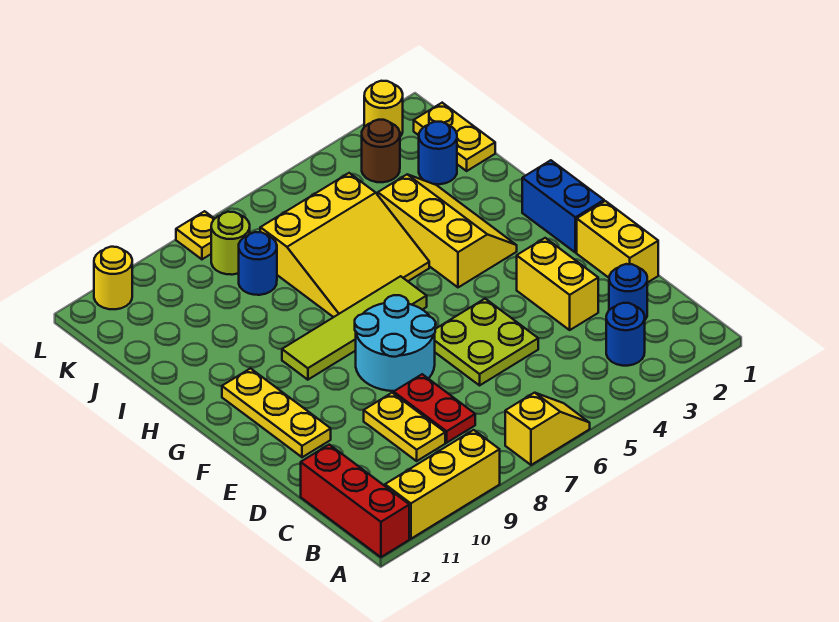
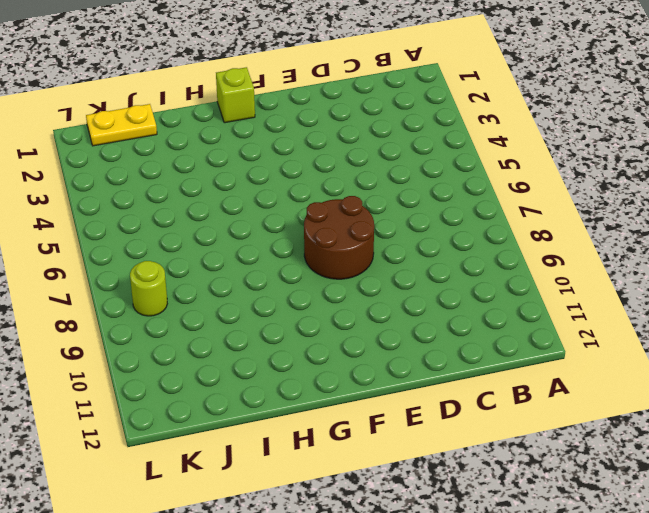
brown round brick E7:F8 level 1 -> cyan round brick E7:F8 level 1
lime brick G1 level 1 -> blue brick F1:G1 level 1
none -> yellow slope A6:A7 level 1 top 7
none -> yellow brick A9:A11 level 1
none -> red brick A12:C12 level 1

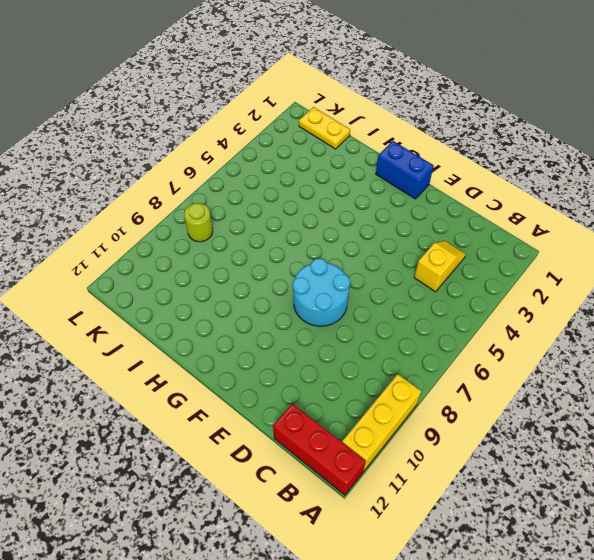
yellow slope C3:C4 level 1 top 4 -> yellow slope A6:A7 level 1 top 7
none -> blue round brick B3 level 1
none -> blue round brick C2 level 1
none -> red plate C8:D8 level 1

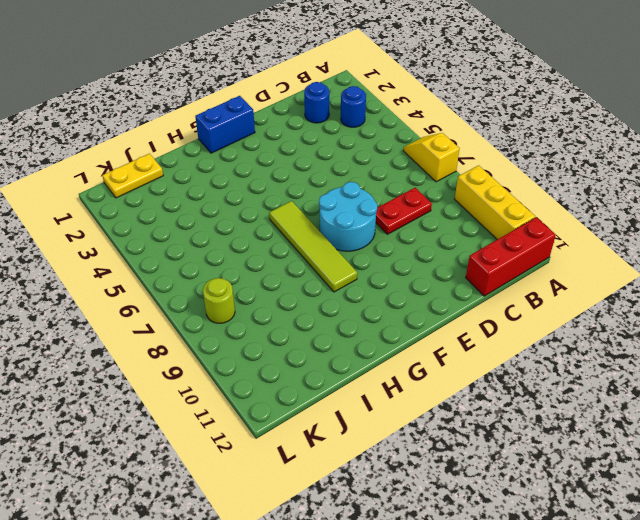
none -> yellow plate C9:D9 level 1
none -> yellow brick D1:E1 level 1
none -> yellow brick D3:E3 level 1

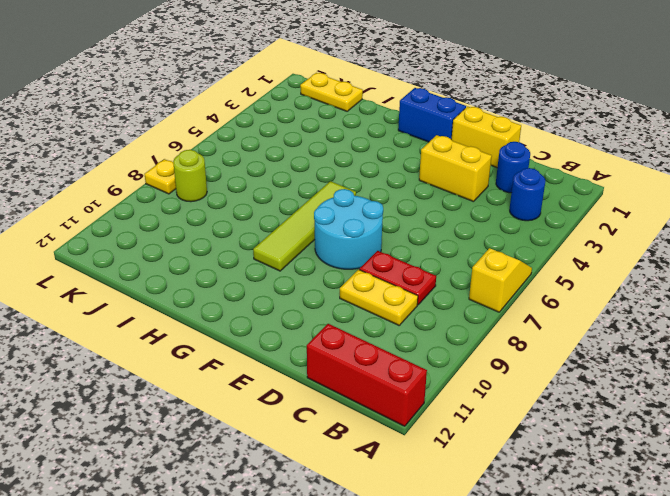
none -> yellow brick A9:A11 level 1
none -> lime plate D5:E6 level 1
none -> yellow plate E11:G11 level 1

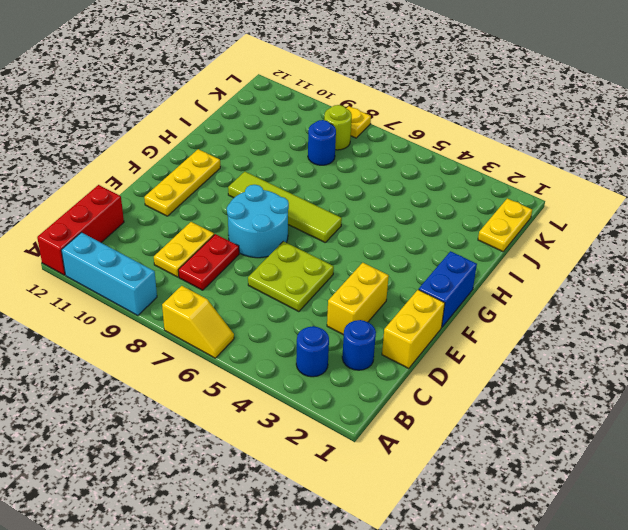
cyan brick A9:A11 level 1 -> yellow brick A9:A11 level 1
none -> yellow slope G3:I4 level 1 top 4
none -> yellow slope H5:J7 level 1 top J
none -> blue round brick J2 level 1

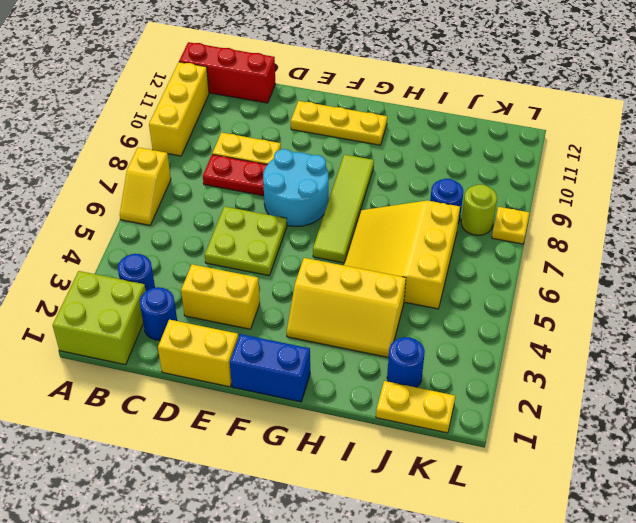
lime brick A1:B2 level 1 -> none
none -> brown round brick K3 level 1
none -> yellow round brick L2 level 1
none -> yellow round brick L11 level 1

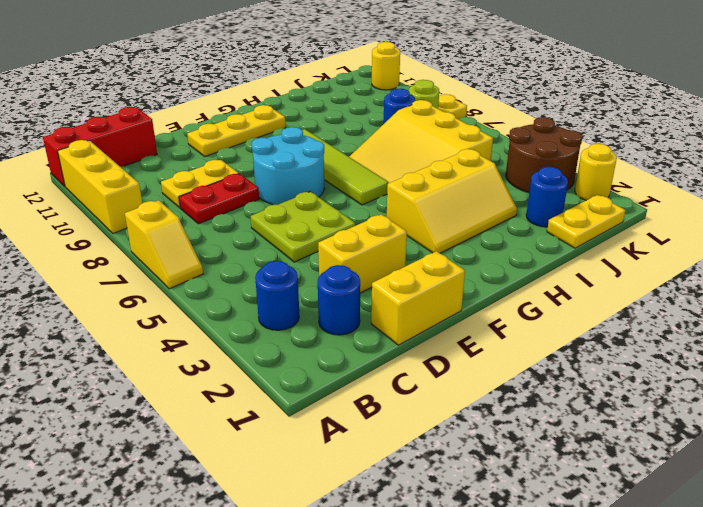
brown round brick K3:L4 level 1 -> brown round brick K3 level 1
none -> blue brick F1:G1 level 1

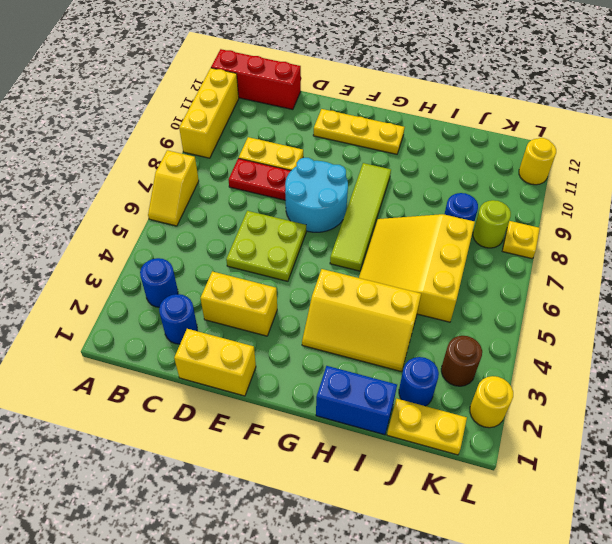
blue brick H1:I1 level 1 -> blue brick F1:G1 level 1

